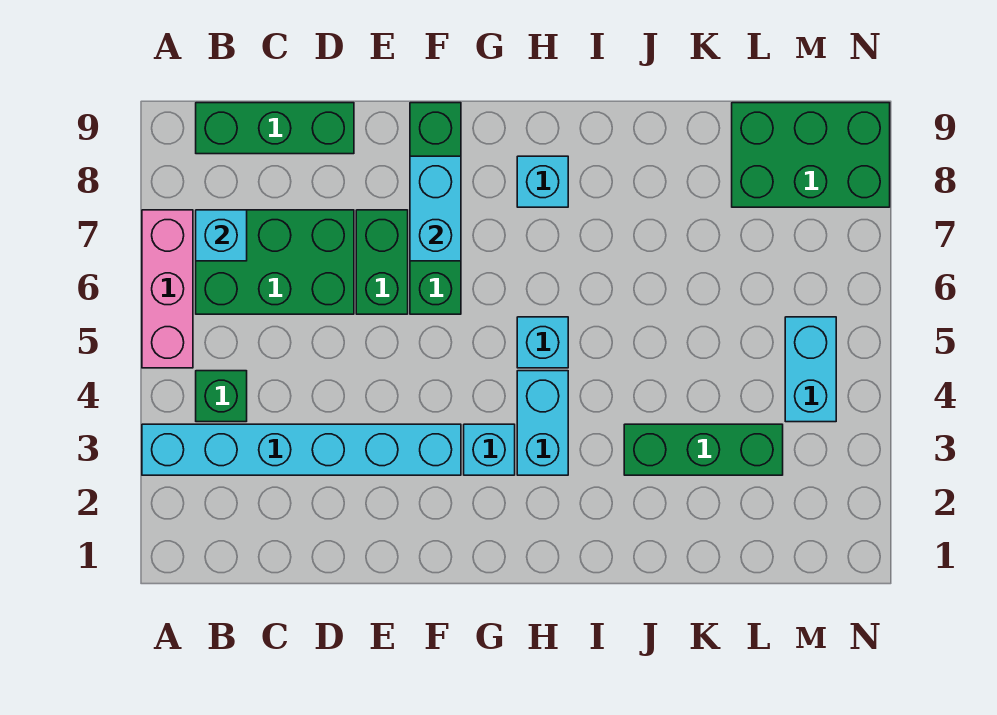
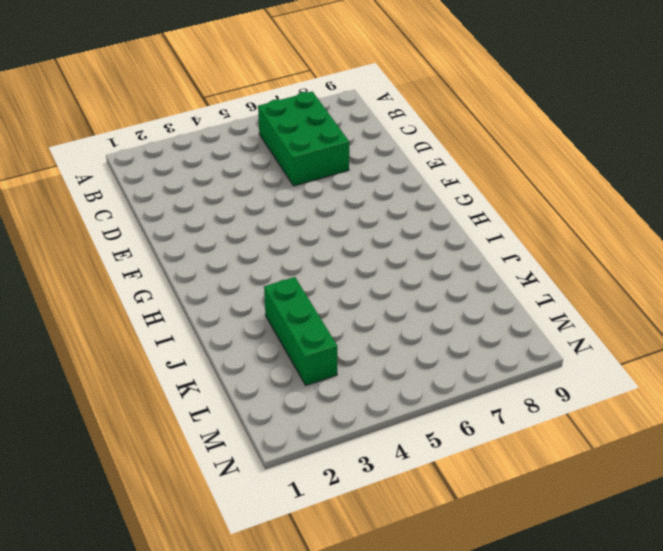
none -> cyan brick A3:F3 level 1
none -> pink brick A5:A7 level 1
none -> green brick B4 level 1

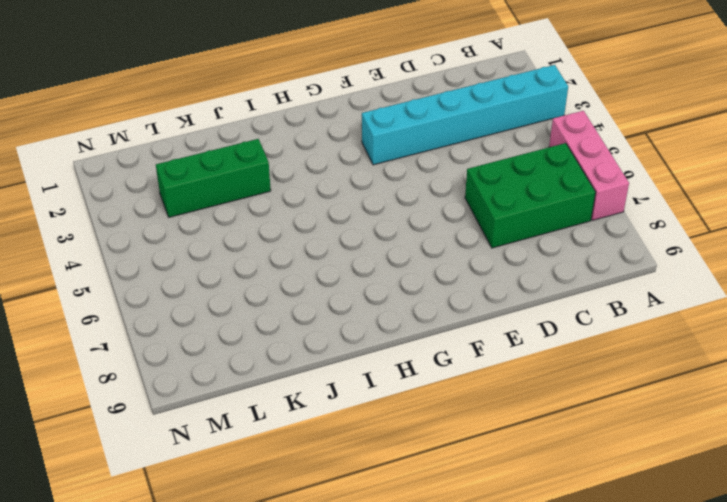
none -> green brick B4 level 1
none -> green brick B9:D9 level 1
none -> green brick E6:E7 level 1

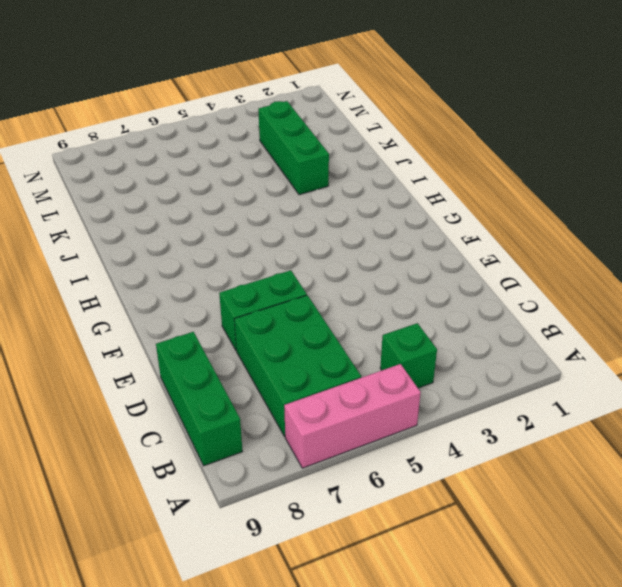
none -> cyan brick A3:F3 level 1
none -> green brick F6:F9 level 1
none -> cyan brick G3 level 1

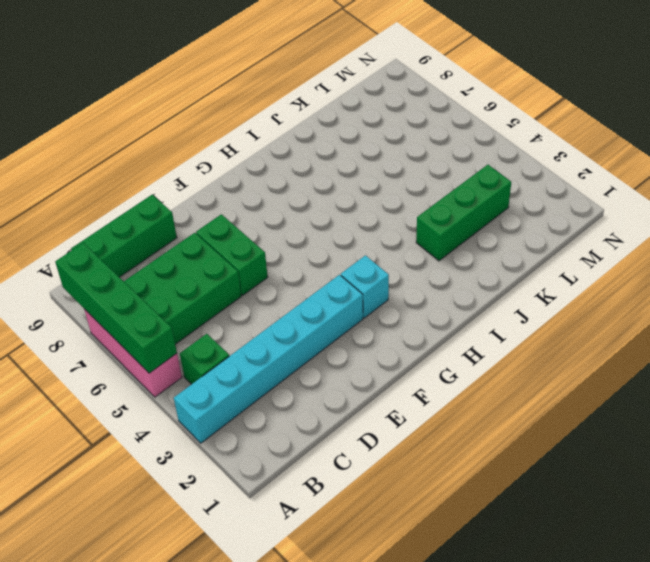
green brick A5:A8 level 2 -> green brick F6:F9 level 1
none -> cyan brick H3:H4 level 1
none -> cyan brick H5 level 1
none -> cyan brick H8 level 1

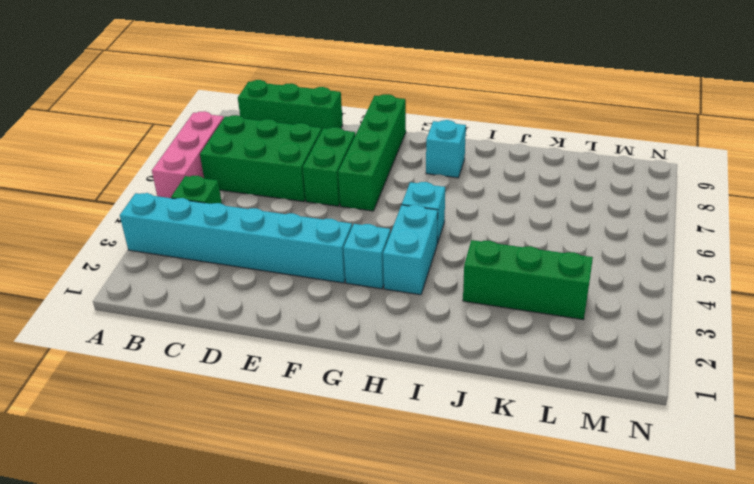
none -> green brick L8:N9 level 1
none -> cyan brick M4:M5 level 1
none -> cyan brick B7 level 2

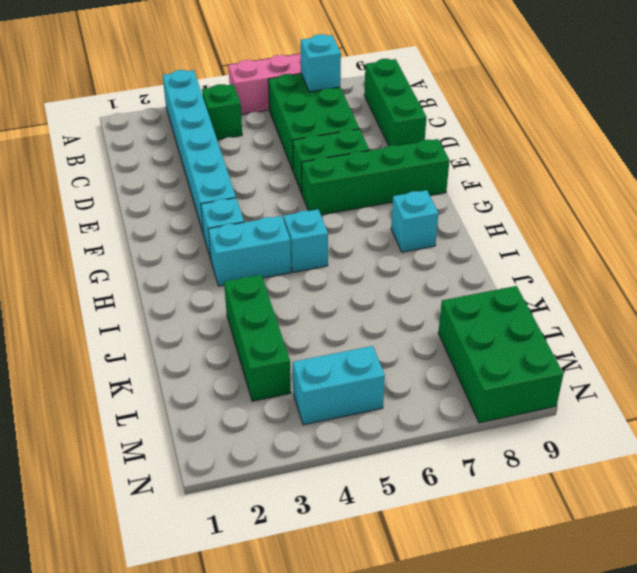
none -> cyan brick F7:F8 level 2

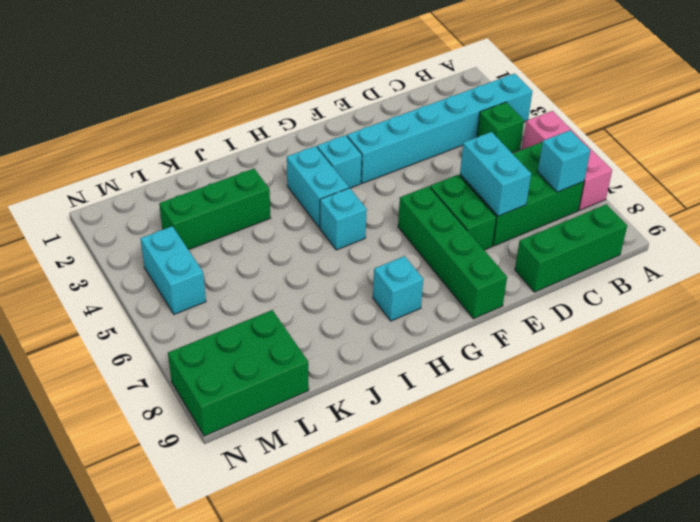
cyan brick D6:D7 level 2 -> cyan brick F7:F8 level 2

